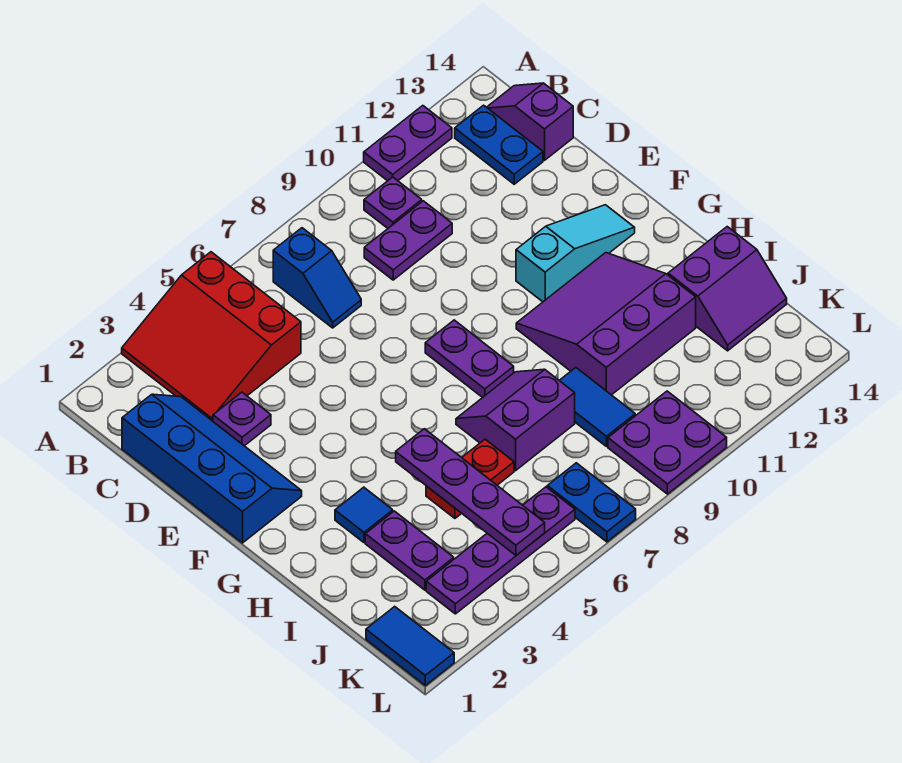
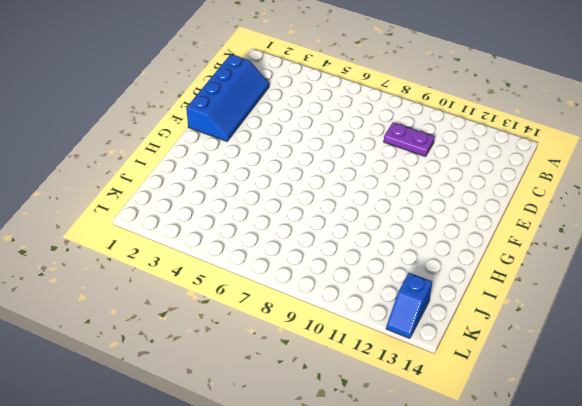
blue slope K13:L13 level 1 top K -> blue slope B7:C7 level 1 top B
none -> red slope A3:C5 level 1 top 5
none -> purple plate A11:A12 level 1
none -> purple plate B10 level 1

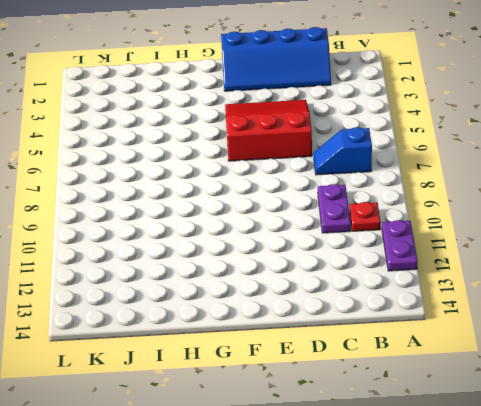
red plate B10 level 1 -> purple plate B10 level 1
red slope D4:F6 level 1 top 6 -> red slope A3:C5 level 1 top 5
none -> blue plate B13:C13 level 1
none -> purple slope B14:C14 level 1 top C
none -> purple plate D3 level 1

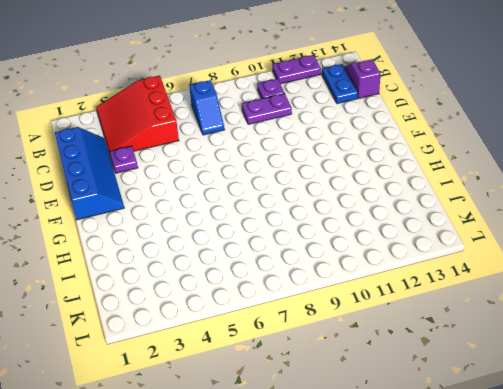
none -> purple plate F8:G8 level 1
none -> cyan slope F11:F13 level 1 top 11
none -> purple slope G10:I12 level 1 top I

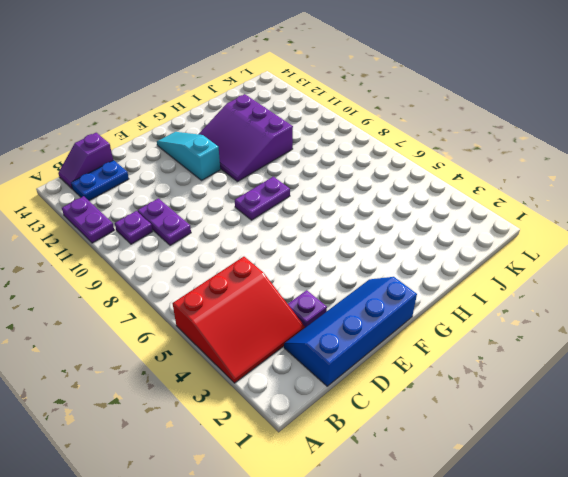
none -> blue slope B7:C7 level 1 top B
none -> blue tile H3 level 1
none -> purple slope H7:I8 level 1 top I

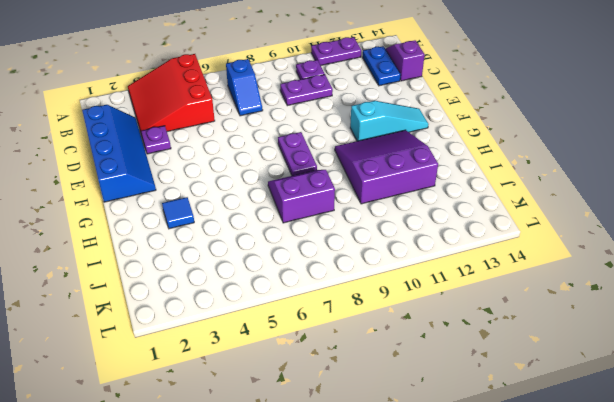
none -> purple plate I3:J3 level 1
none -> red plate I5:I6 level 1
none -> blue tile I9:J9 level 1

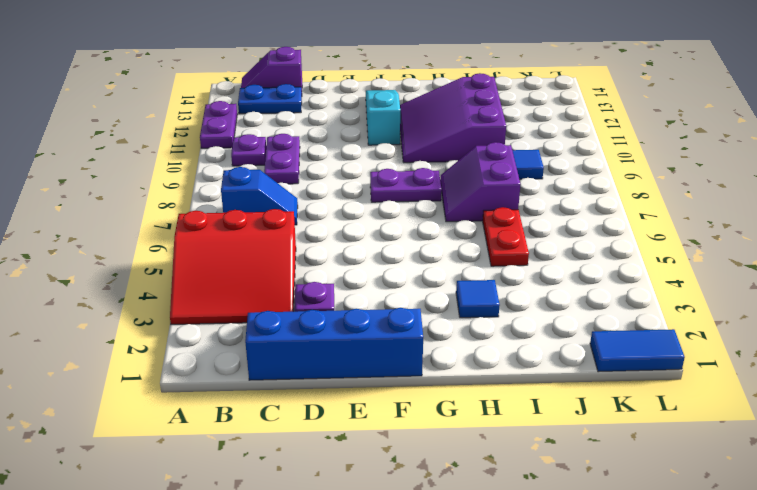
none -> purple plate I3:J3 level 1
none -> purple slope I13:J14 level 1 top I
none -> purple plate K3:K6 level 1

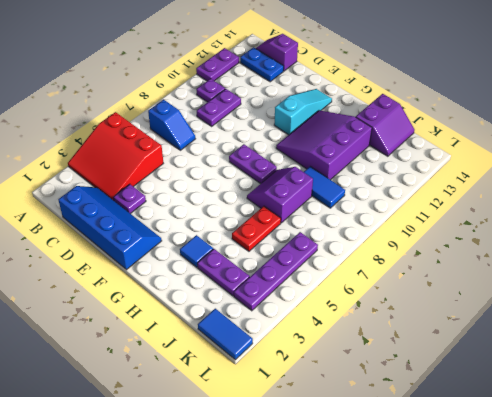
none -> blue plate K7:L7 level 1
none -> purple plate K9:L10 level 1
none -> purple plate H5:K5 level 2

